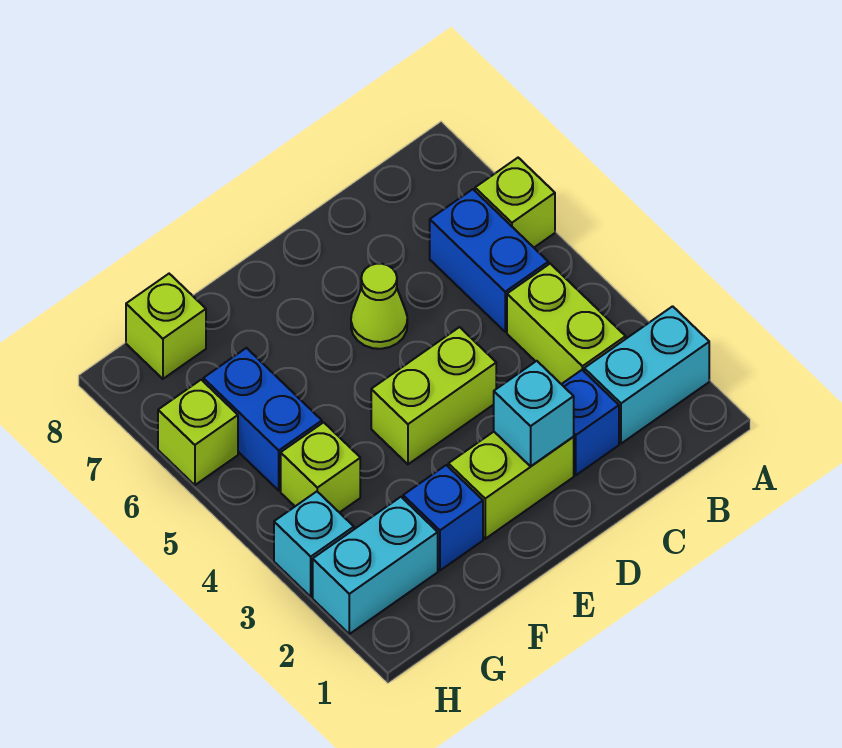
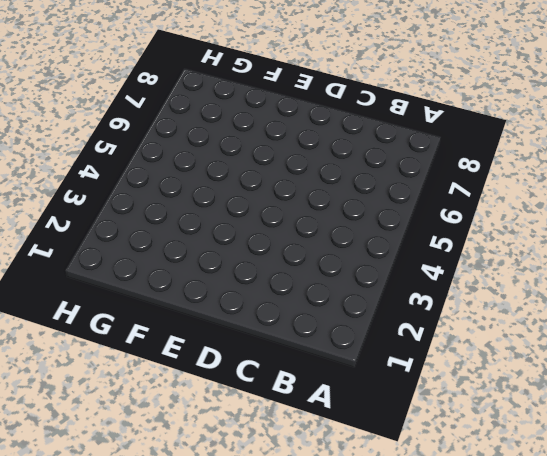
none -> cyan brick A2:B2 level 1
none -> lime brick A6 level 1
none -> lime brick B3:B4 level 1

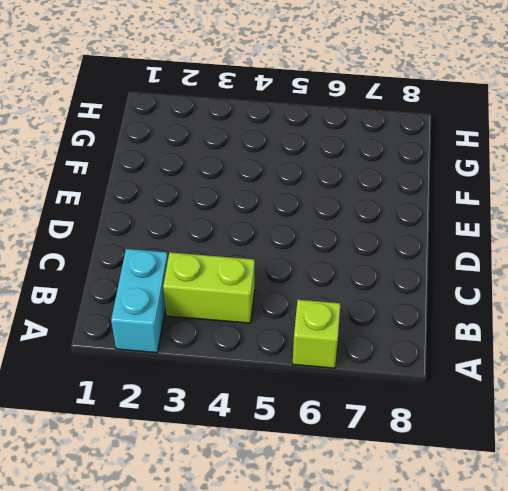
none -> blue brick B5:B6 level 1
none -> blue brick C2 level 1
none -> lime brick D2:E2 level 1

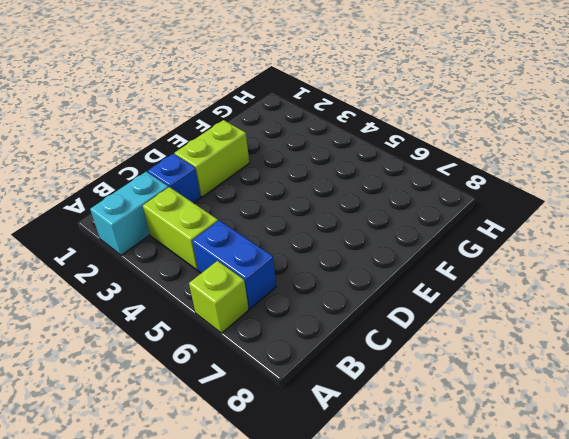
none -> lime brick D4:E4 level 1
none -> lime cone D6 level 1
none -> blue brick F2 level 1

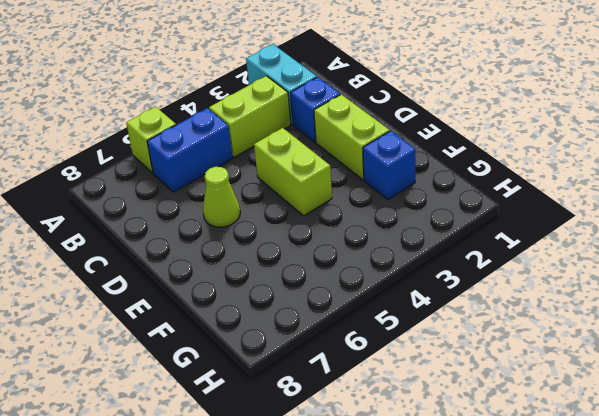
none -> cyan brick G2:H2 level 1
none -> lime brick G4 level 1
none -> blue brick G5:G6 level 1

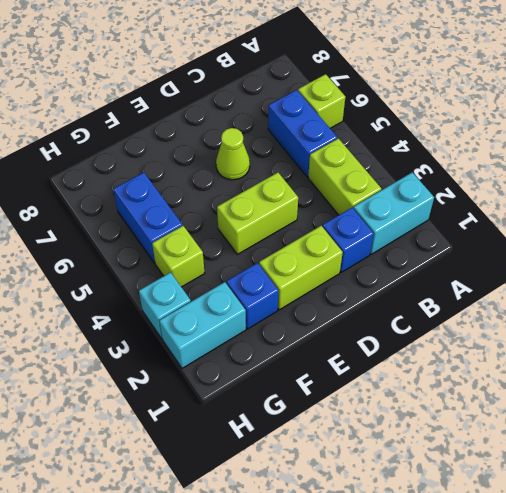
none -> lime brick G8 level 1
none -> lime brick H6 level 1
none -> cyan brick D2 level 2

